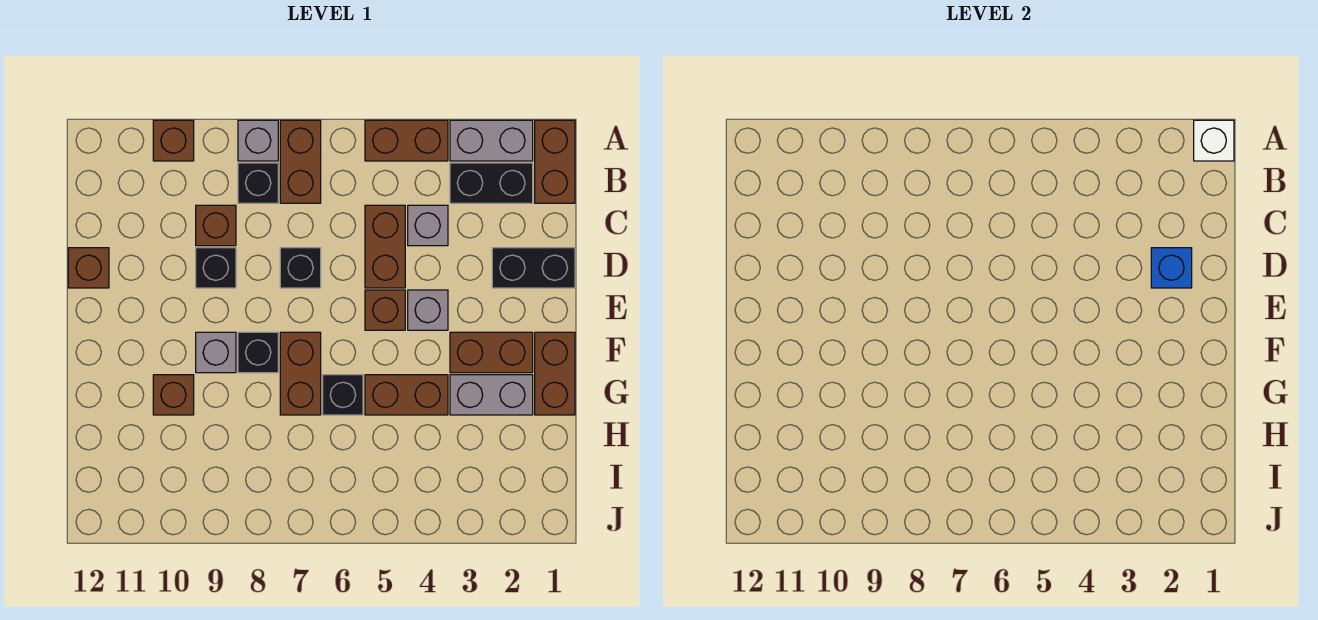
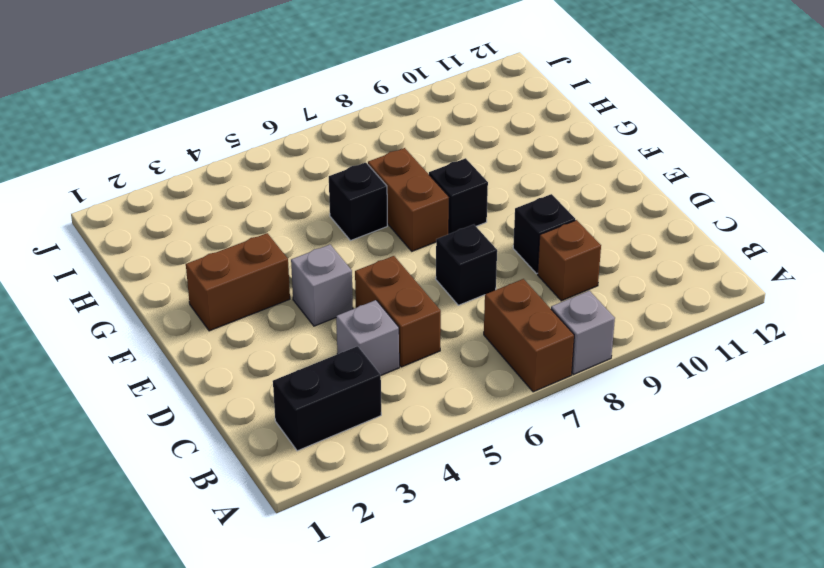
none -> brown brick A1:B1 level 1
none -> grey brick A2:A3 level 1
none -> brown brick A4:A5 level 1

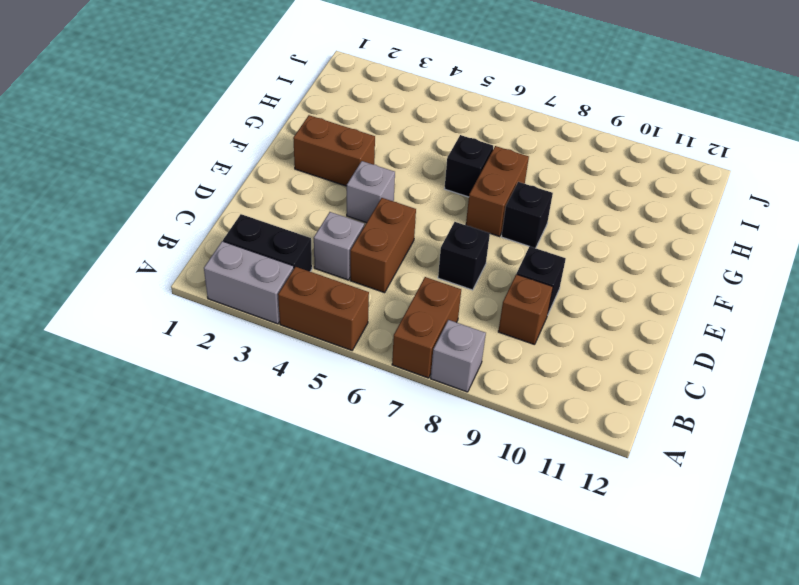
none -> brown brick A1:B1 level 1
none -> brown brick A10 level 1
none -> black brick B8 level 1

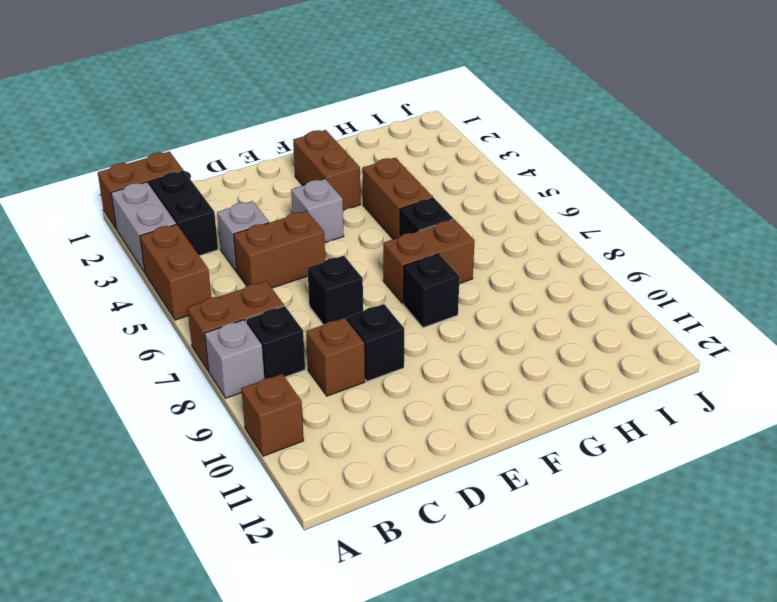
none -> black brick D1:D2 level 1
none -> brown brick D12 level 1
none -> brown brick E5 level 1

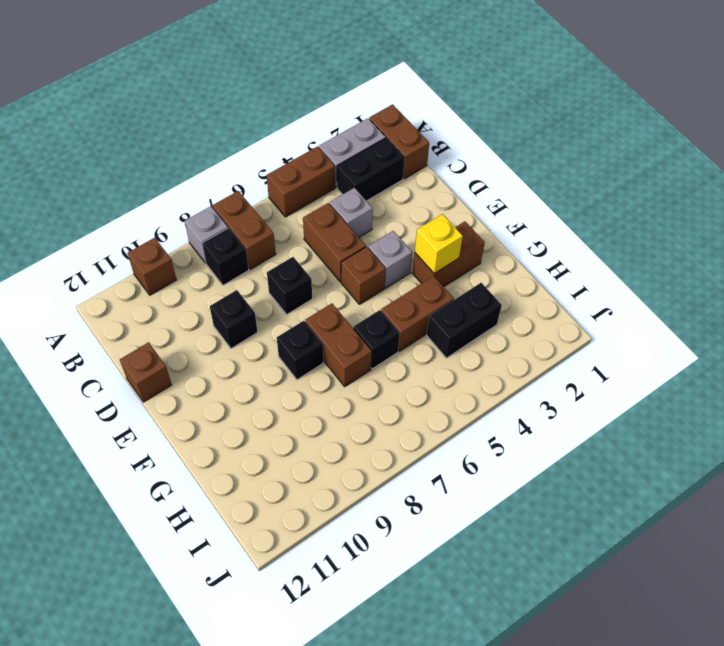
yellow brick F3 level 2 -> none
black brick H3:H4 level 1 -> black brick D1:D2 level 1
none -> brown brick C9 level 1
none -> brown brick F1:G1 level 1
none -> grey brick F9 level 1

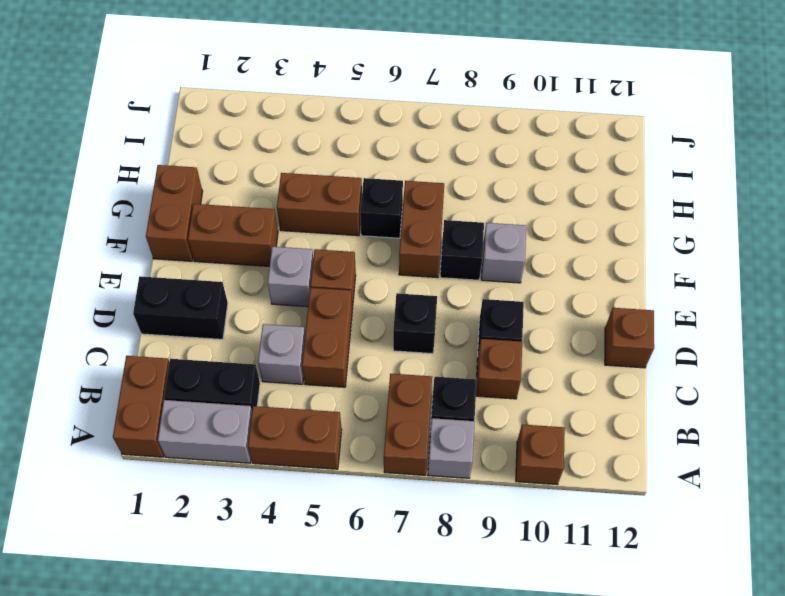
none -> grey brick G2:G3 level 1
none -> brown brick G10 level 1
none -> white brick A1 level 2

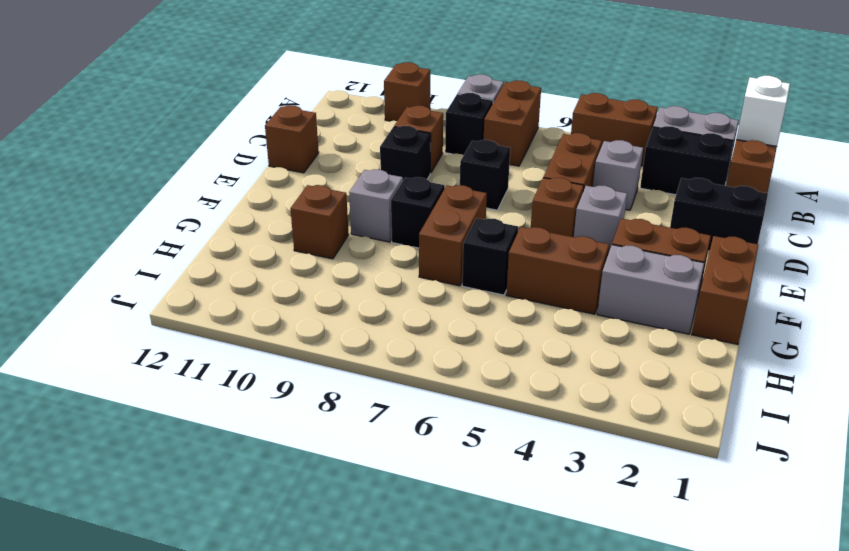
none -> blue brick D2 level 2

